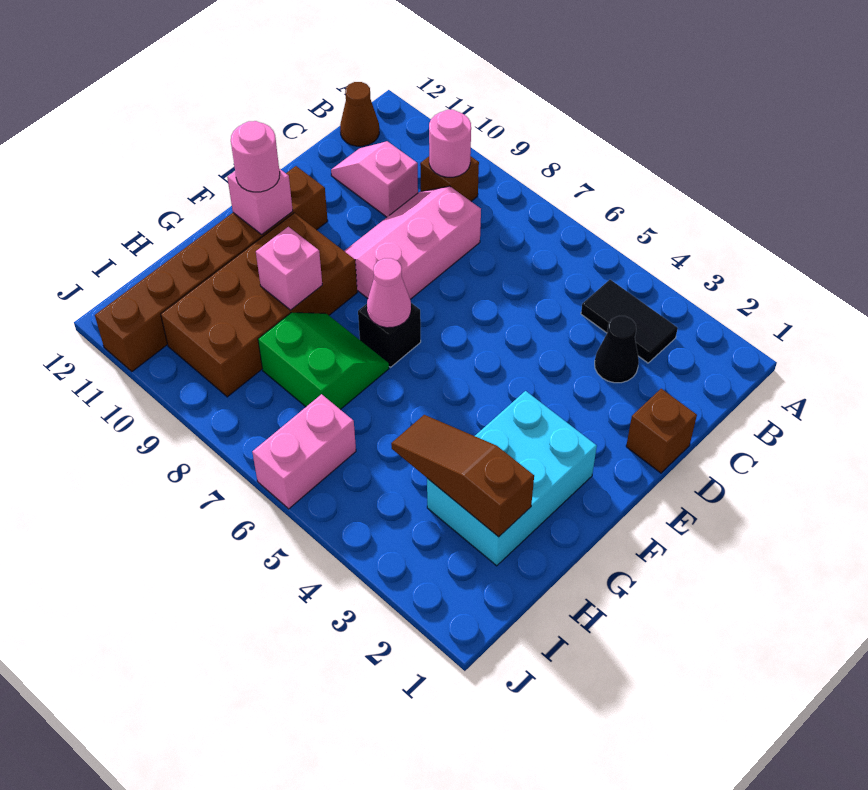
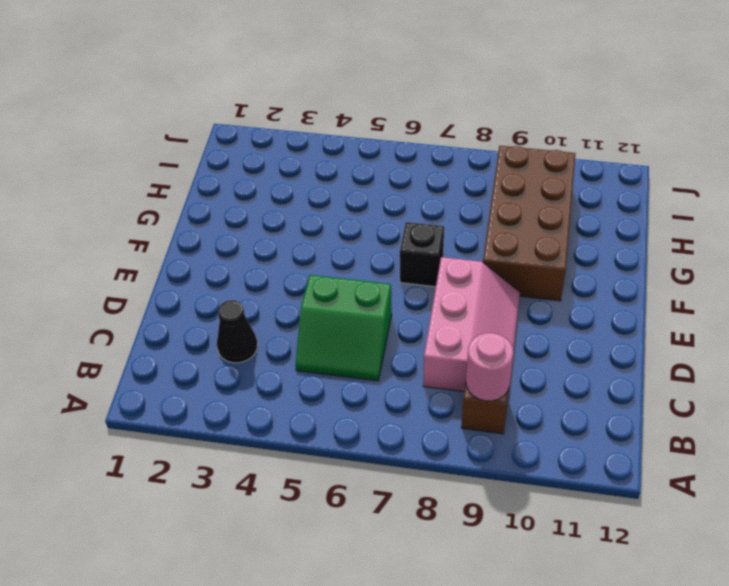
green slope C5:D6 level 1 top D -> green slope G7:H8 level 1 top H
none -> black tile B3:B4 level 1
none -> brown cone B12 level 1
none -> pink slope C10:C11 level 1 top 10

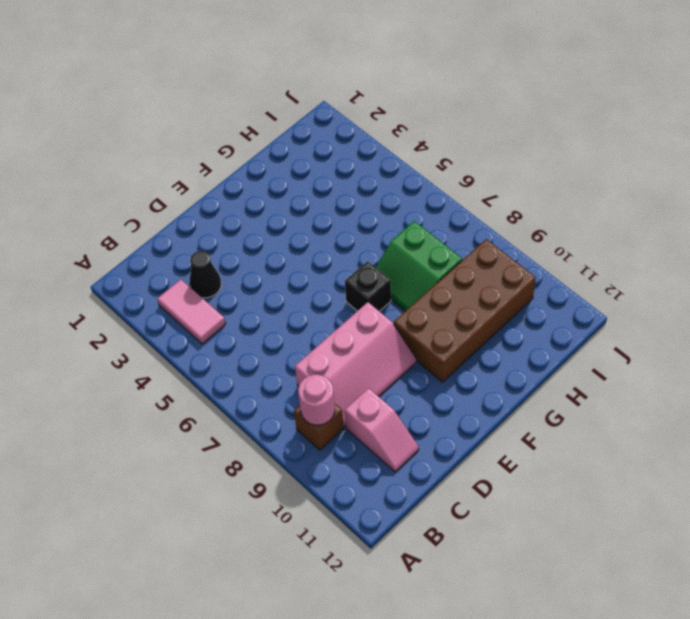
pink tile B3:B4 level 1 -> black tile B3:B4 level 1
none -> brown cone B12 level 1
none -> brown brick D1 level 1
none -> brown brick E11:J11 level 1

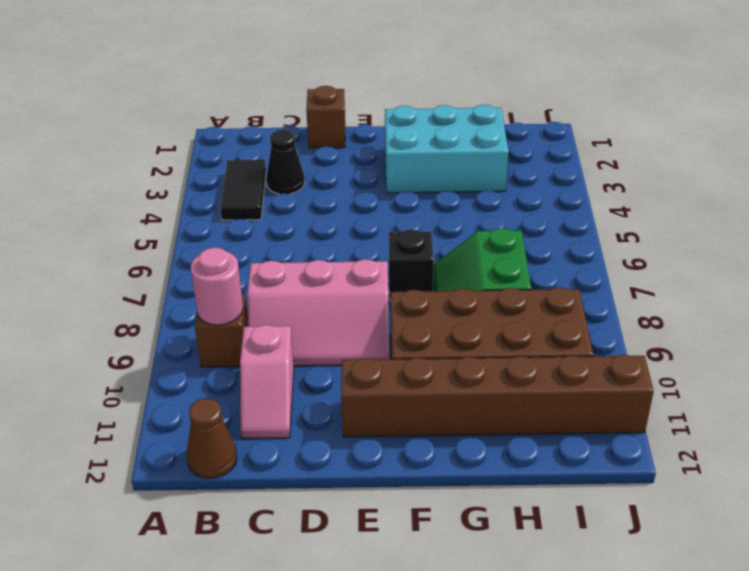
none -> pink brick I6:J6 level 1
none -> pink cone F7 level 2
none -> pink brick F11 level 2

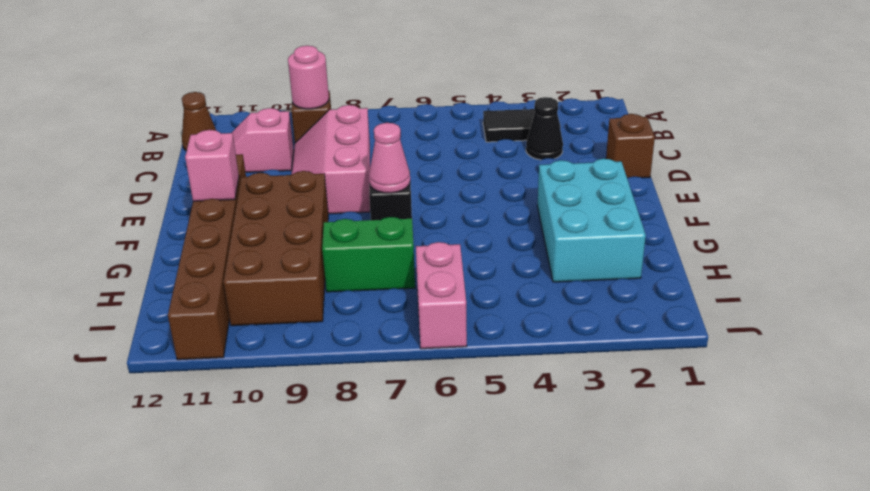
none -> pink brick G9 level 2
none -> brown slope H2:H4 level 2 top 2
none -> pink round brick F11 level 3

